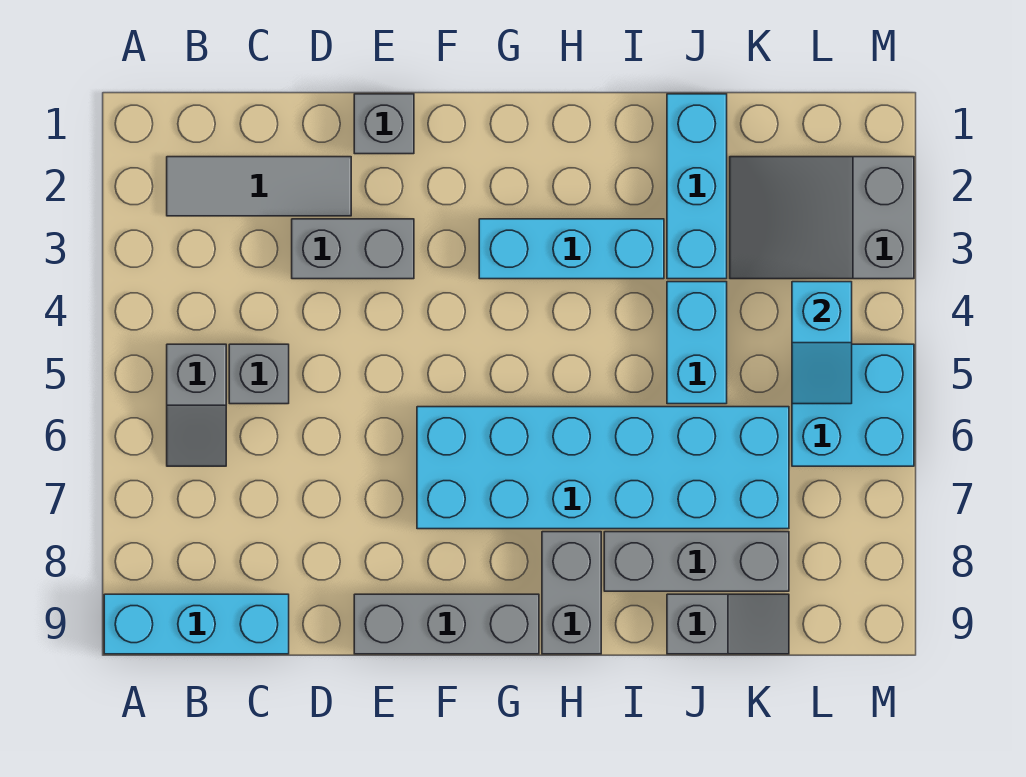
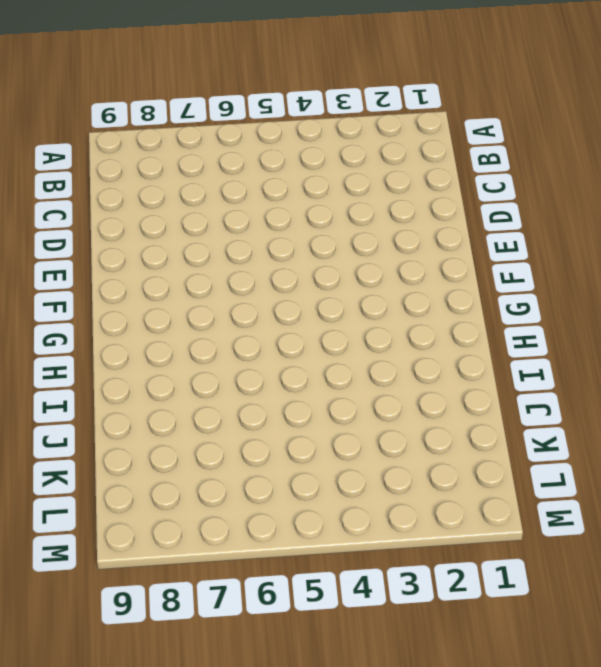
none -> cyan brick A9:C9 level 1
none -> grey tile B2:D2 level 1
none -> grey slope B5:B6 level 1 top 5

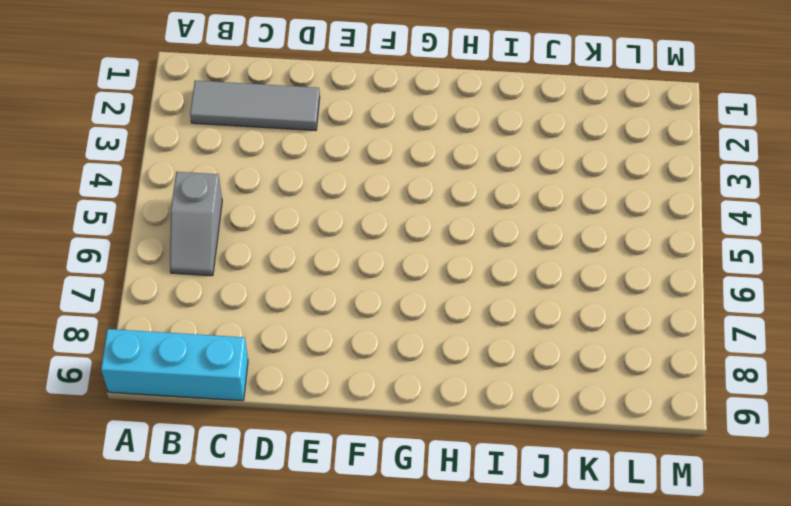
none -> grey brick C5 level 1
none -> grey brick D3:E3 level 1
none -> grey brick E1 level 1

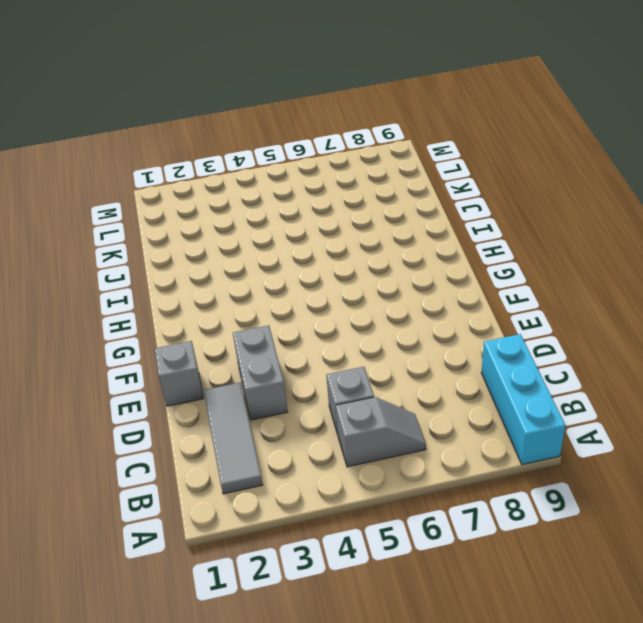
none -> grey brick E9:G9 level 1
none -> cyan brick F6:K7 level 1
none -> cyan brick G3:I3 level 1

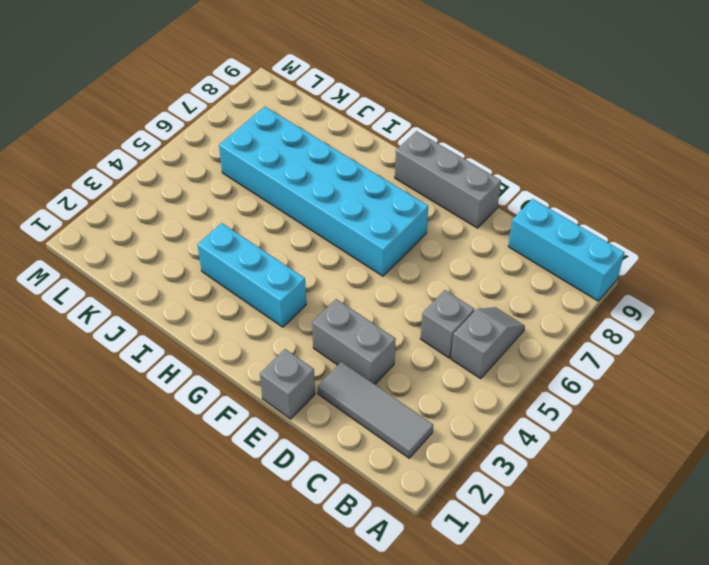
none -> grey brick H8:H9 level 1
none -> grey brick I8:K8 level 1
none -> cyan brick J1:J3 level 1

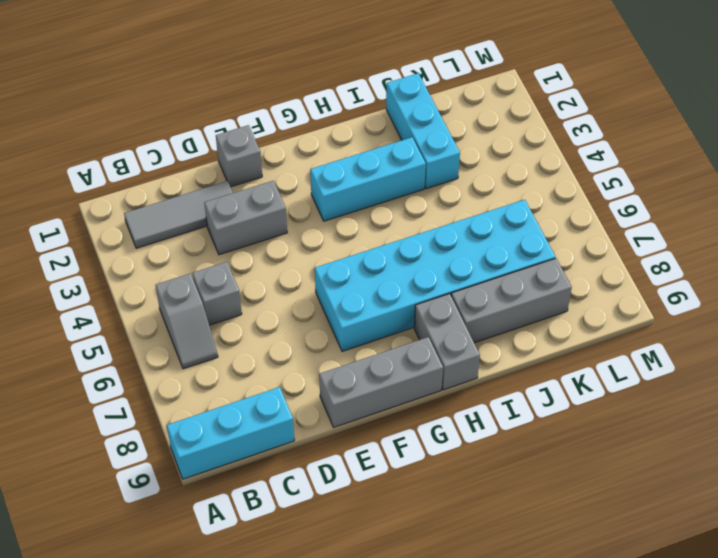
none -> cyan brick J4:J5 level 1
none -> grey slope J9:K9 level 1 top J
none -> grey slope K2:M3 level 1 top M

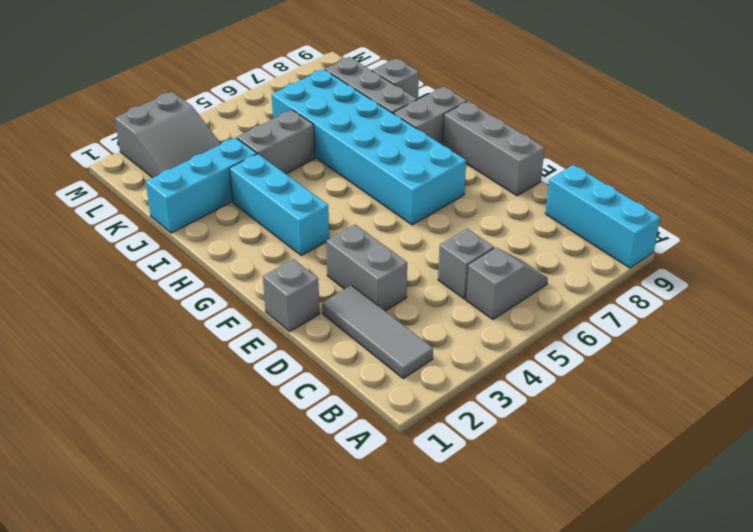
grey brick J4:J5 level 1 -> cyan brick J4:J5 level 1
none -> cyan brick L5:M6 level 1
none -> cyan slope L4:L5 level 2 top 4

